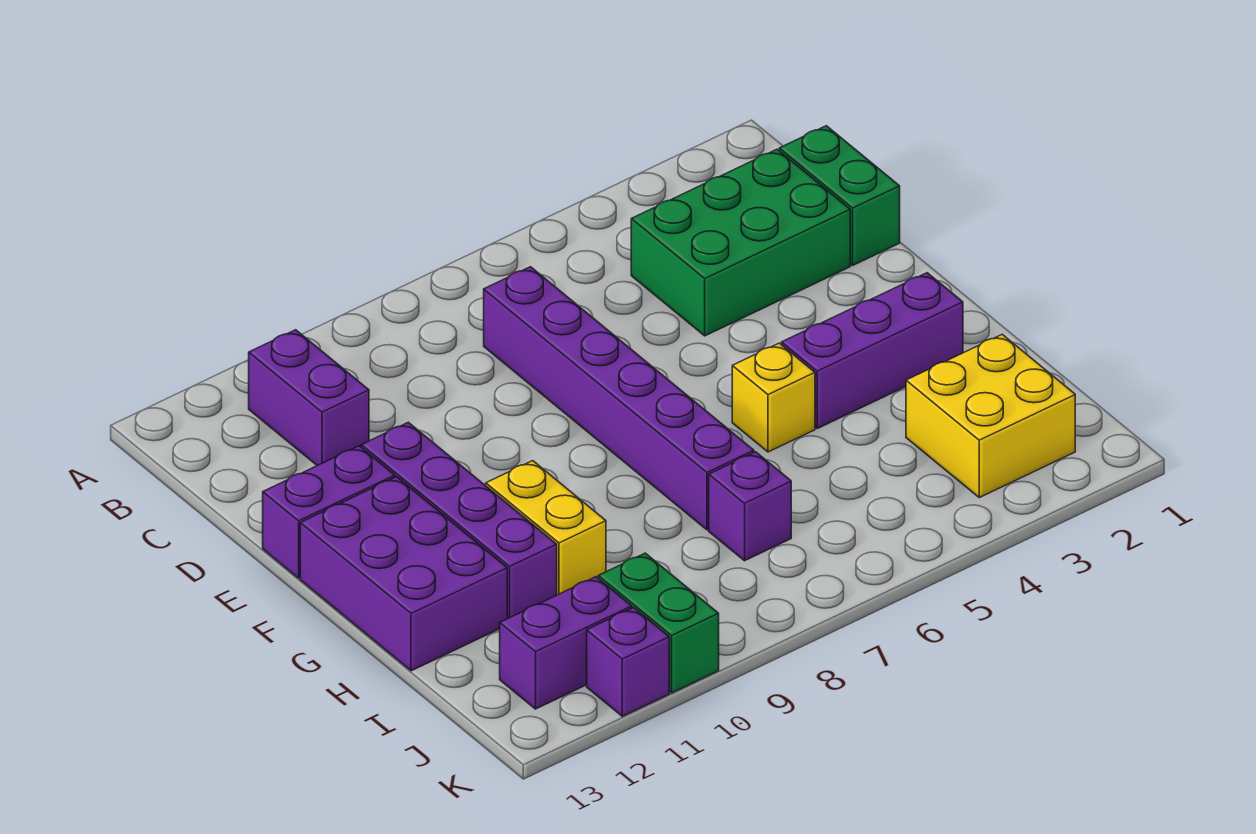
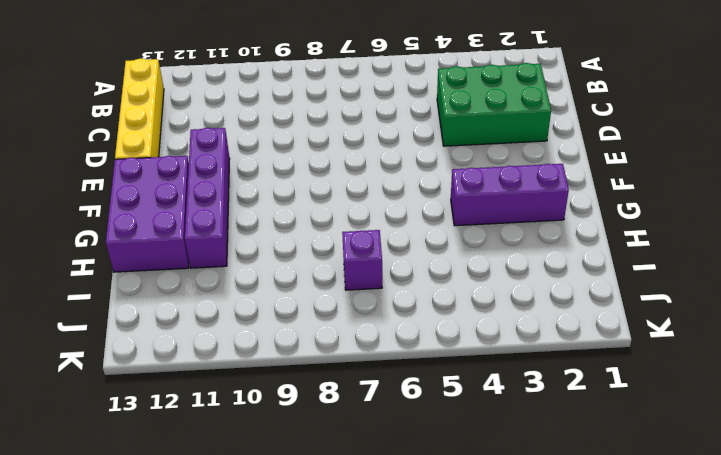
yellow brick B13:E13 level 1 -> purple brick E12:E13 level 1
none -> purple brick B11:C11 level 1
none -> green brick C1:D1 level 1
none -> purple brick C7:H7 level 1

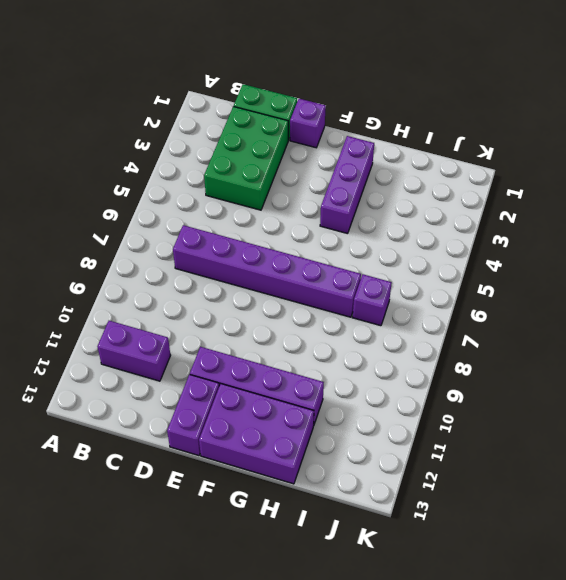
purple brick E1 level 1 -> purple brick K11 level 1
none -> yellow brick G5 level 1
none -> yellow brick G10:H10 level 1
none -> yellow brick I2:J3 level 1

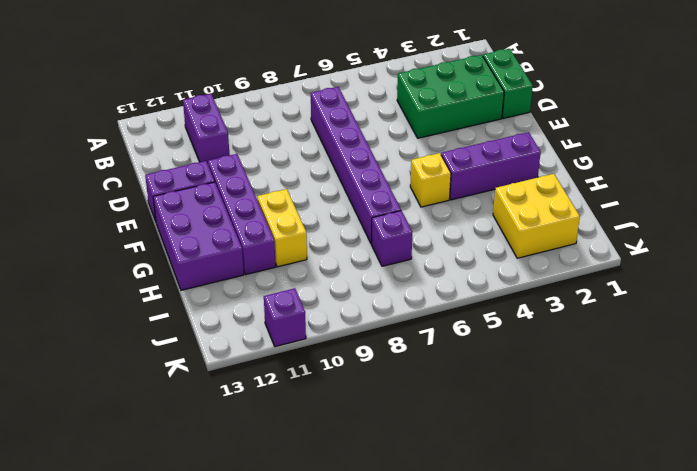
none -> green brick J10:K10 level 1
none -> purple brick J11:J12 level 1

